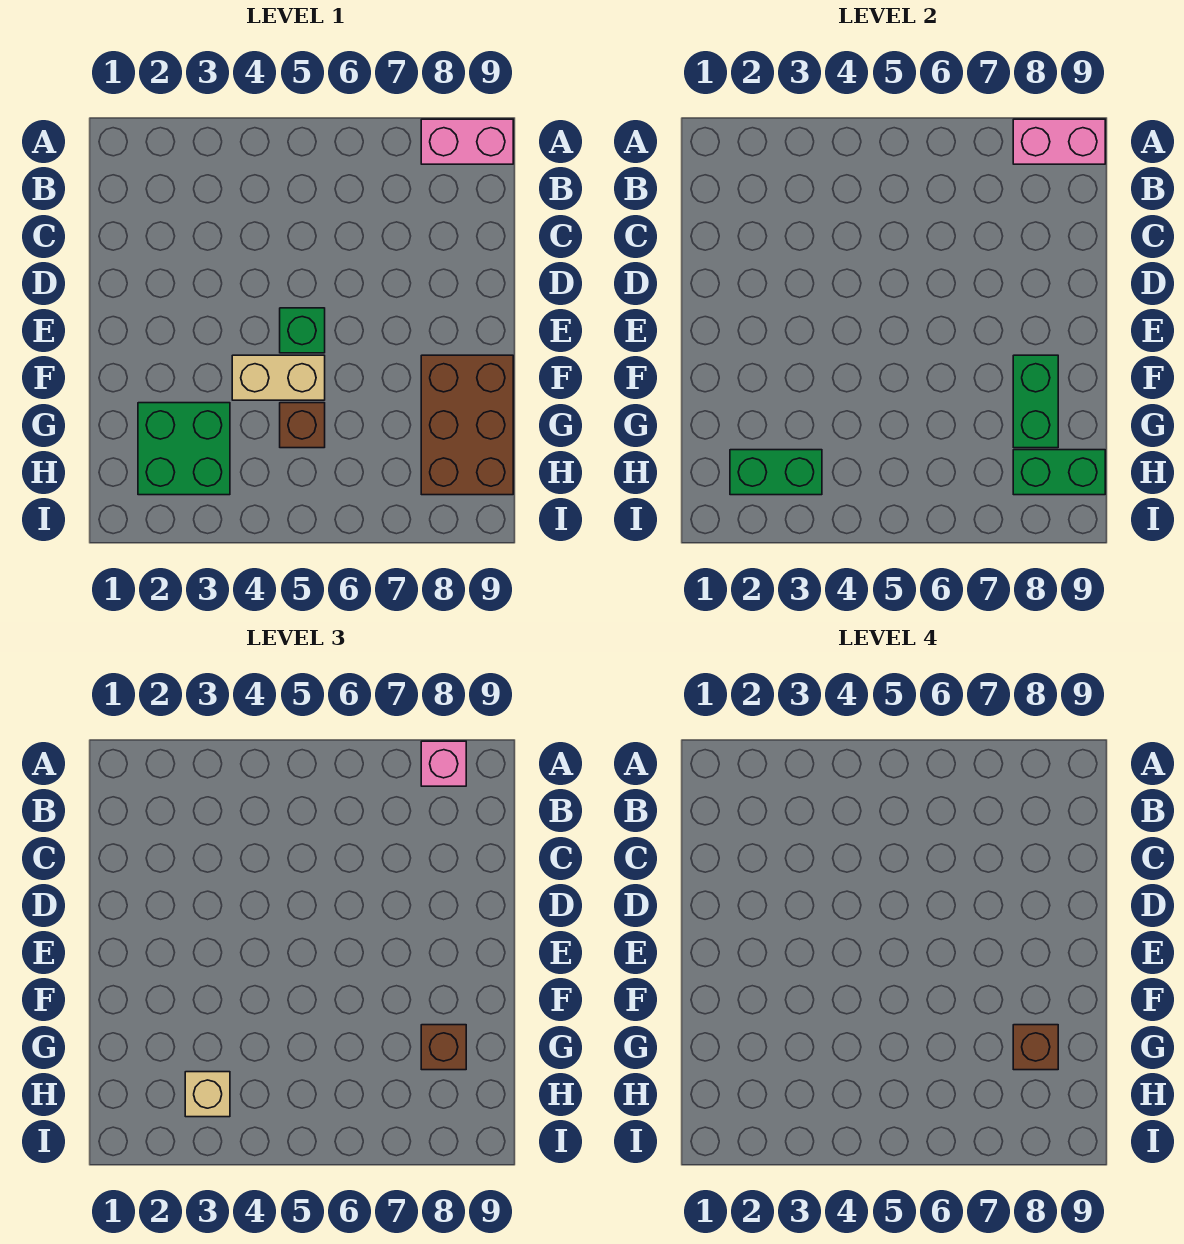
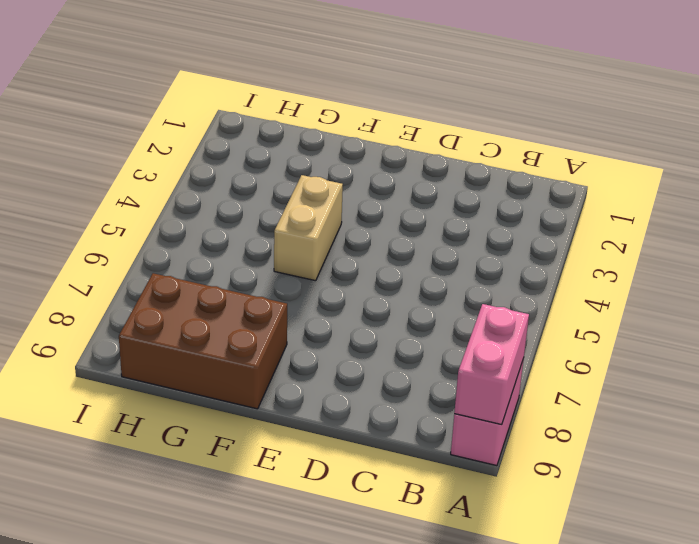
none -> green brick E5 level 1
none -> green brick G2:H3 level 1
none -> brown brick G5 level 1

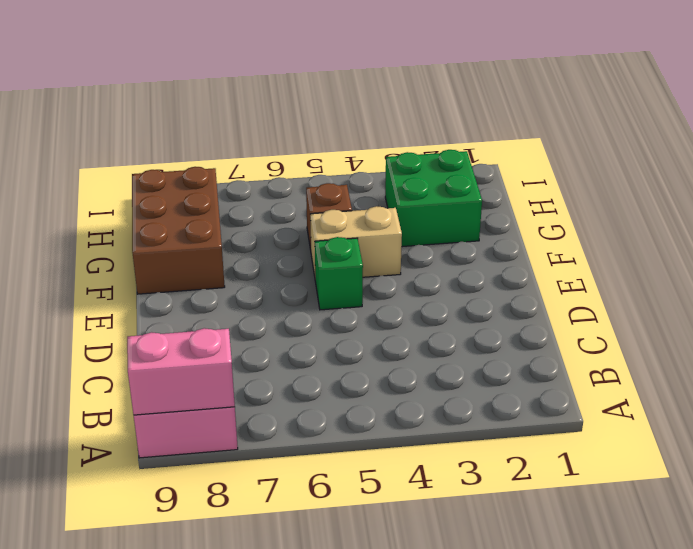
none -> green brick F8:G8 level 2
none -> green brick H2:H3 level 2
none -> green brick H8:H9 level 2

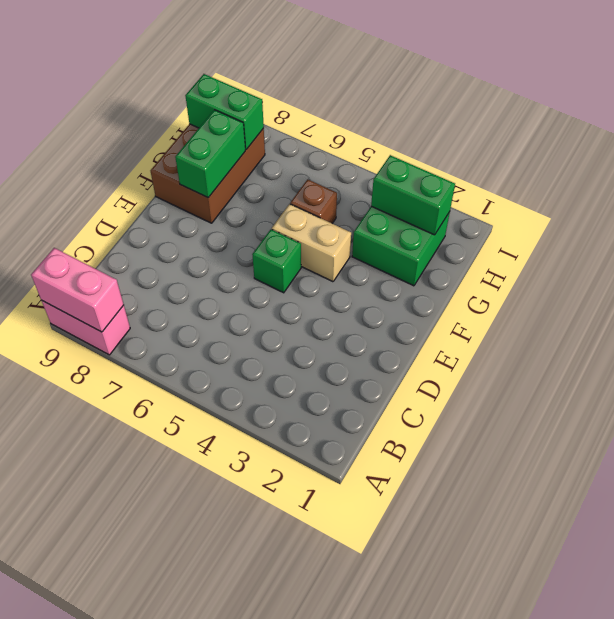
none -> pink brick A8 level 3
none -> brown brick G8 level 3
none -> tan brick H3 level 3

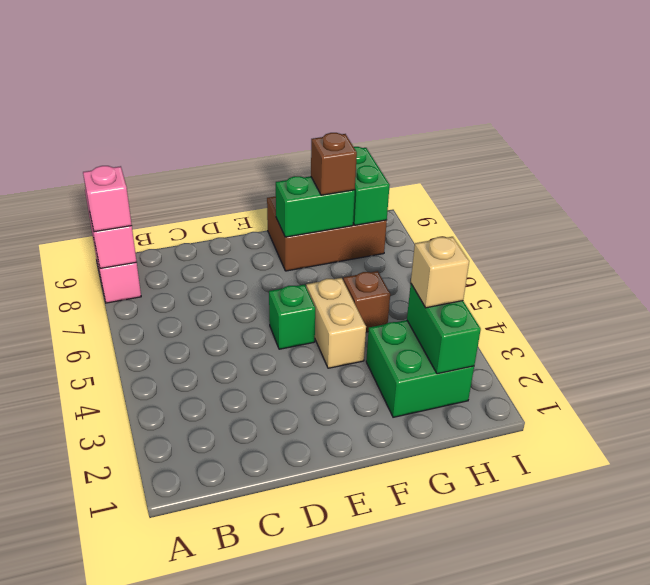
none -> brown brick G8 level 4

